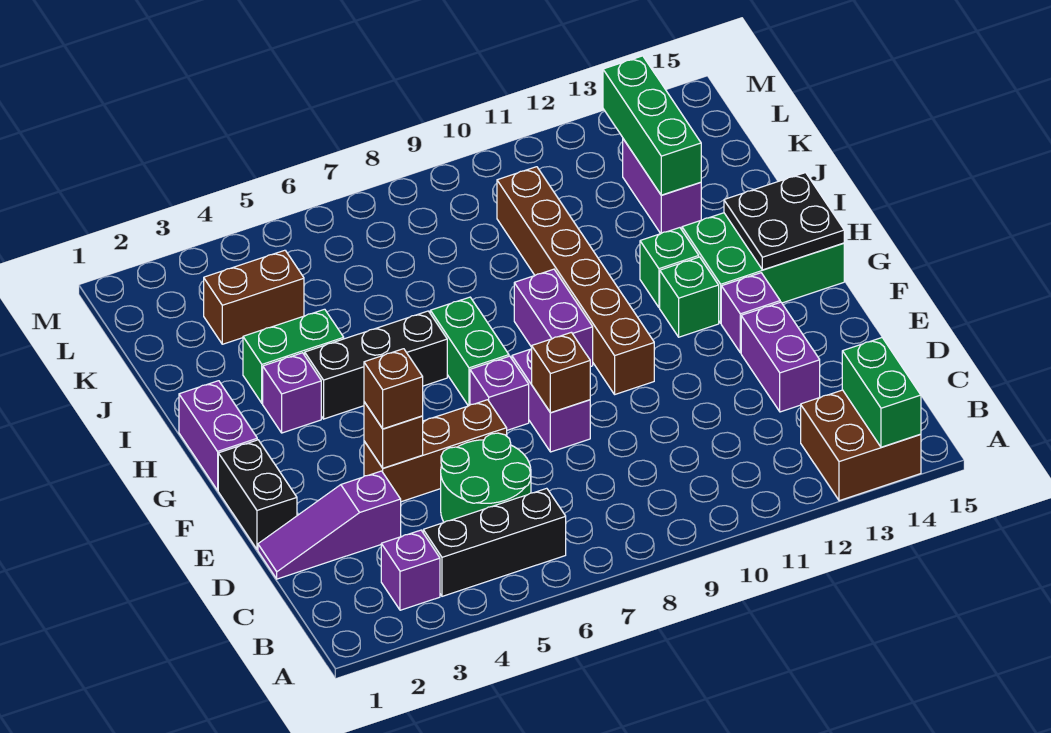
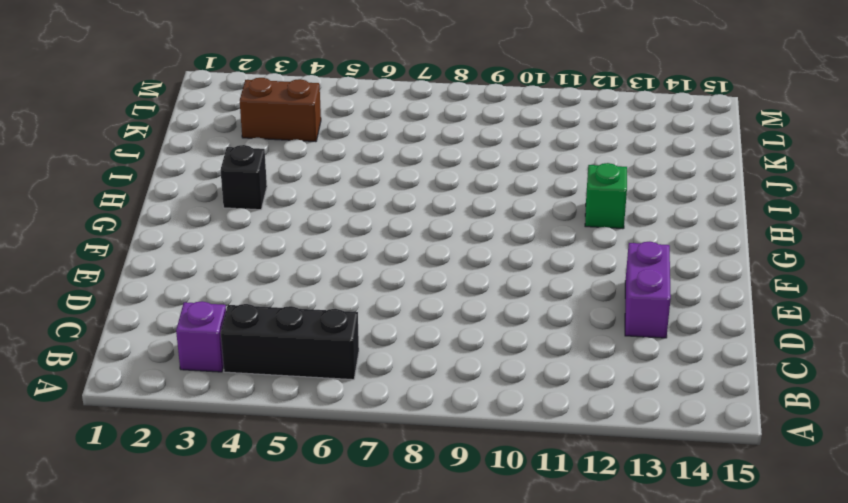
black brick H3 level 1 -> purple brick H3 level 1
none -> brown brick A13:B14 level 1
none -> green round brick C5:D6 level 1
none -> purple slope D1:D3 level 1 top 3

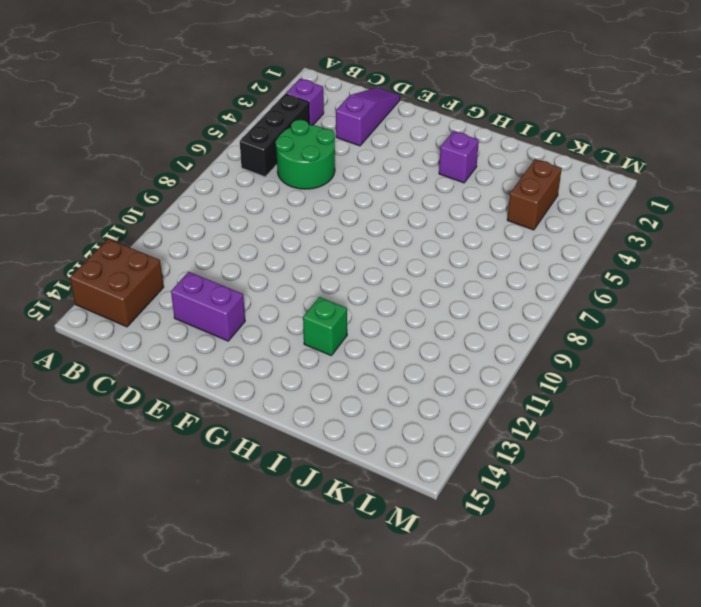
none -> black brick E1:F1 level 1
none -> brown brick E4:E6 level 1
none -> purple brick E8:F8 level 1

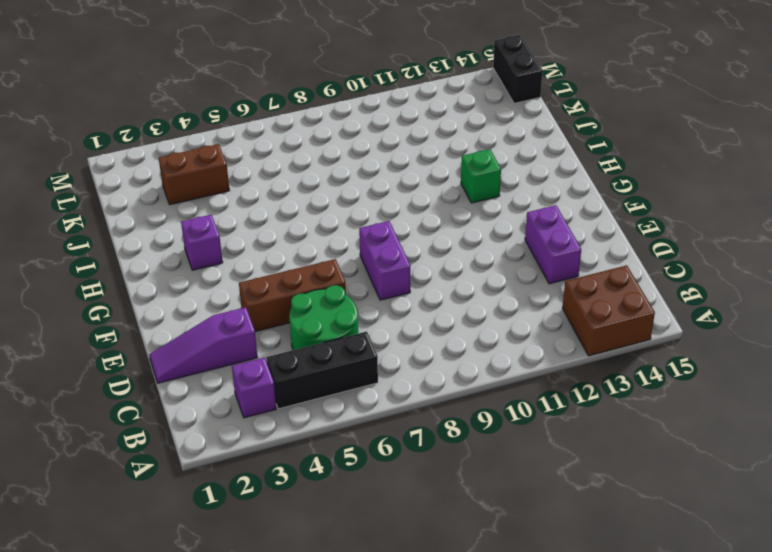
black brick L15:M15 level 1 -> black brick E1:F1 level 1
none -> purple brick F7 level 1
none -> brown brick F10:K10 level 1
none -> purple brick F13 level 1

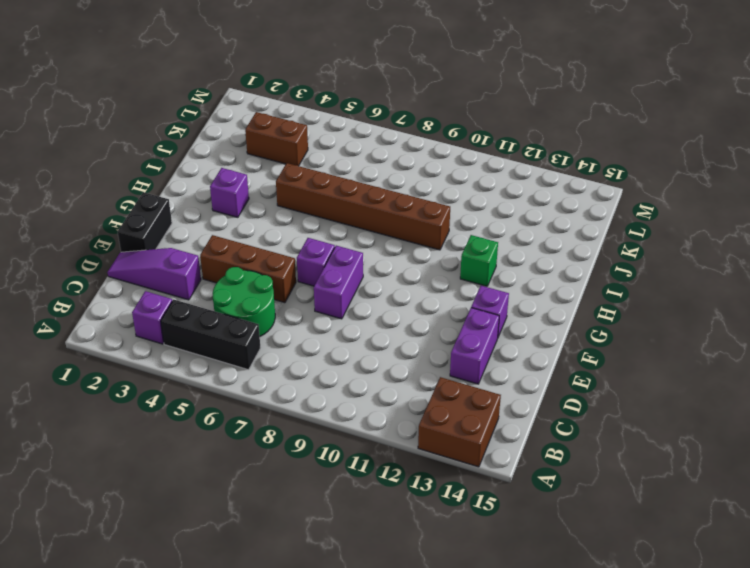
brown brick I5:I10 level 1 -> brown brick F10:K10 level 1
none -> purple brick G1:H1 level 1
none -> green brick G7:H7 level 1
none -> purple brick G9:H9 level 1

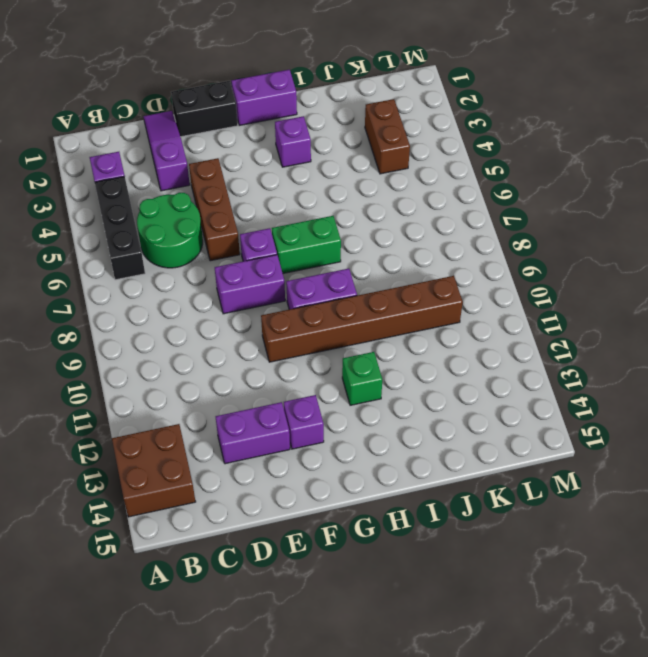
none -> green brick G12 level 1
none -> green brick G13:H15 level 1
none -> black brick H4:H6 level 1

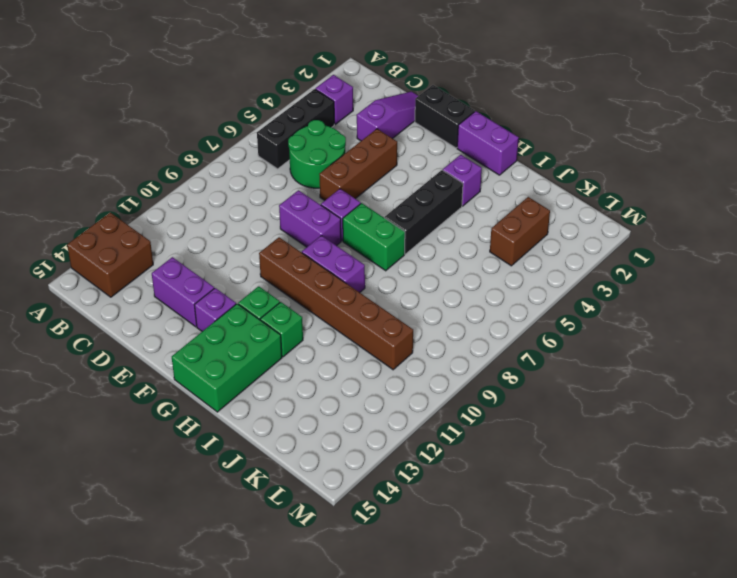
none -> green brick I3:I4 level 1
none -> purple brick J13:K13 level 1
none -> green brick A14:B14 level 2

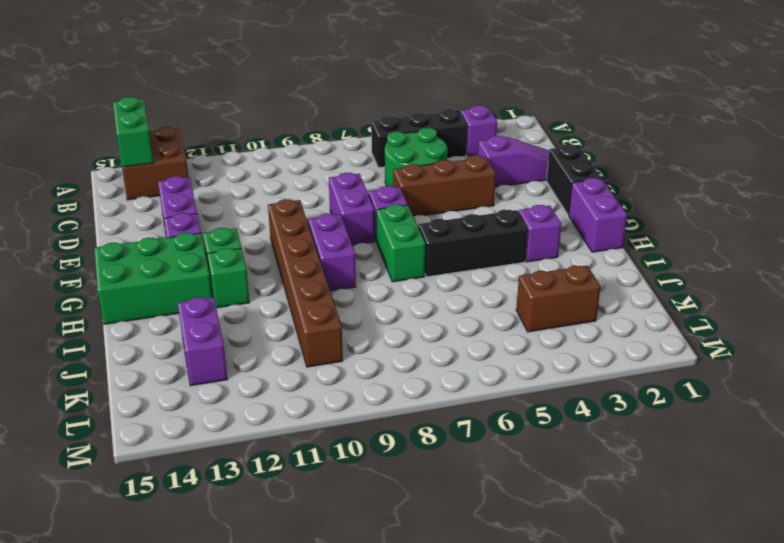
none -> green brick I3:I4 level 1
none -> brown brick E4 level 2
none -> brown brick E8 level 2

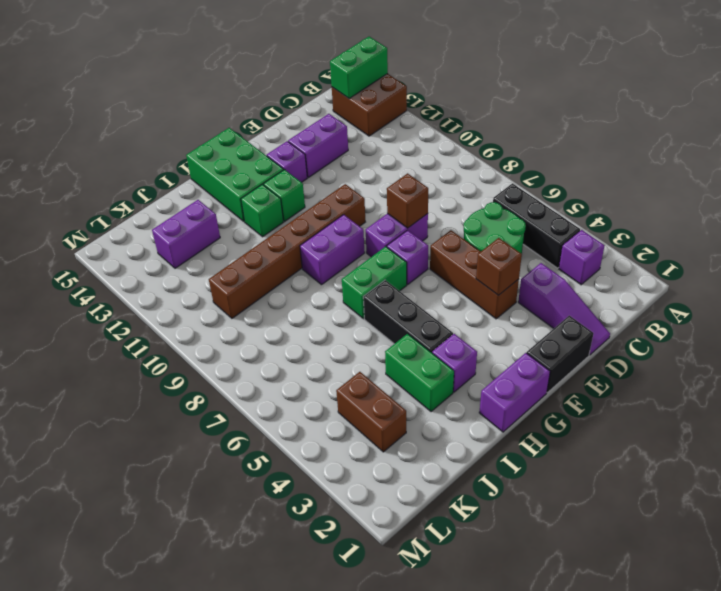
none -> black plate G14:H15 level 2
none -> green brick J13:L13 level 2
none -> brown brick E4 level 3

